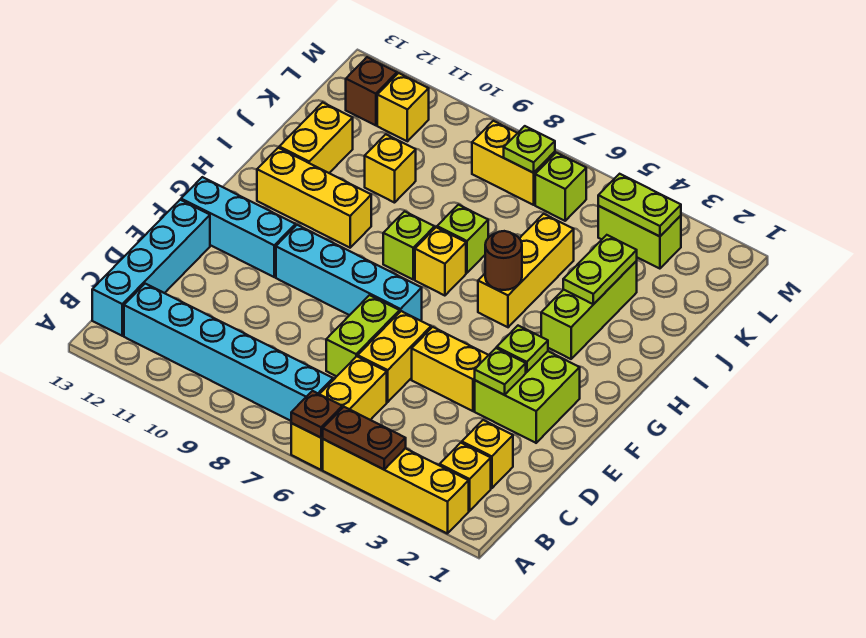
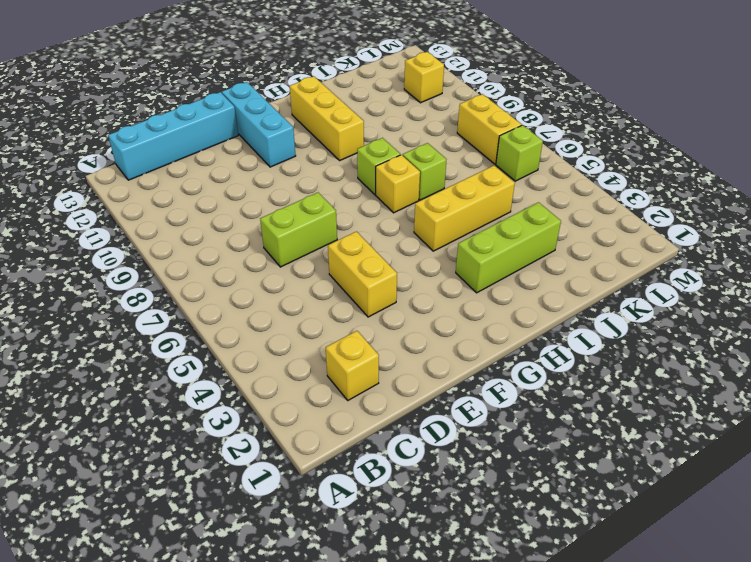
none -> yellow brick A2:A5 level 1
none -> yellow brick A6:C6 level 1
none -> yellow brick B2 level 1
none -> cyan brick B7:B12 level 1

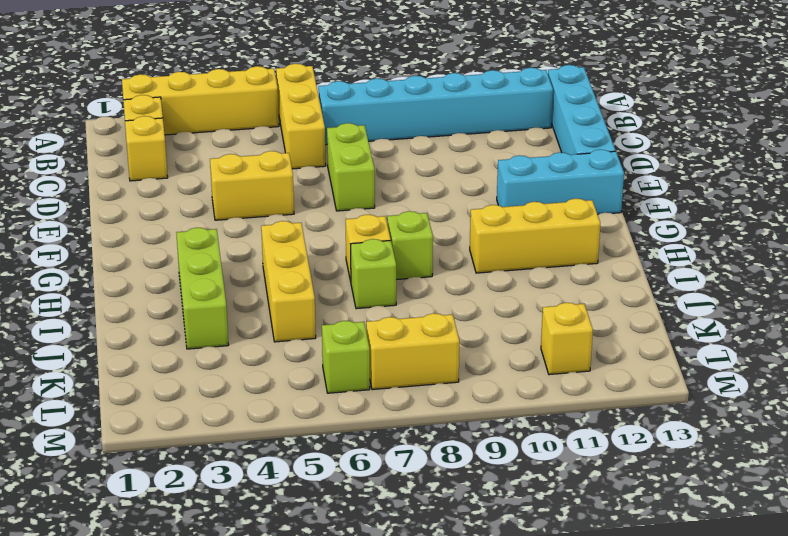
none -> yellow brick D6:E6 level 1
none -> lime brick E2:F3 level 1
none -> cyan brick F7:F10 level 1
none -> yellow brick I12:J12 level 1

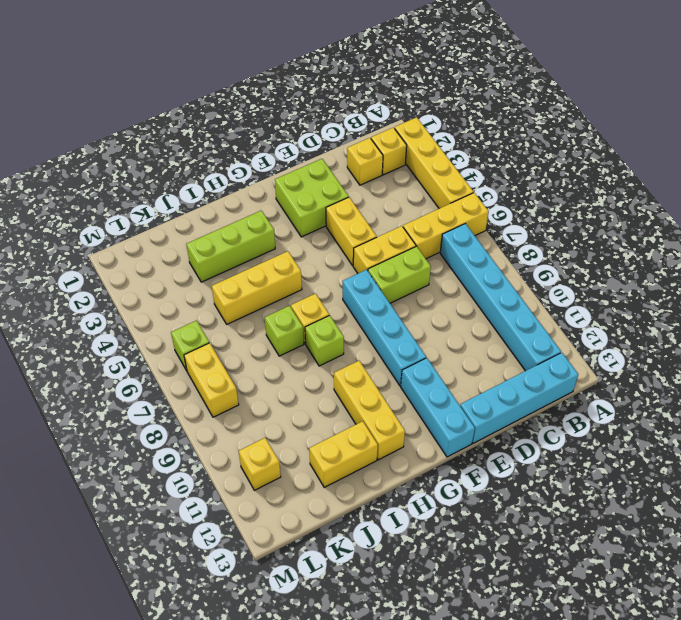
none -> yellow brick J10 level 1
none -> lime brick L3:L4 level 1
none -> brown brick L12 level 1
none -> brown plate A4:A5 level 2

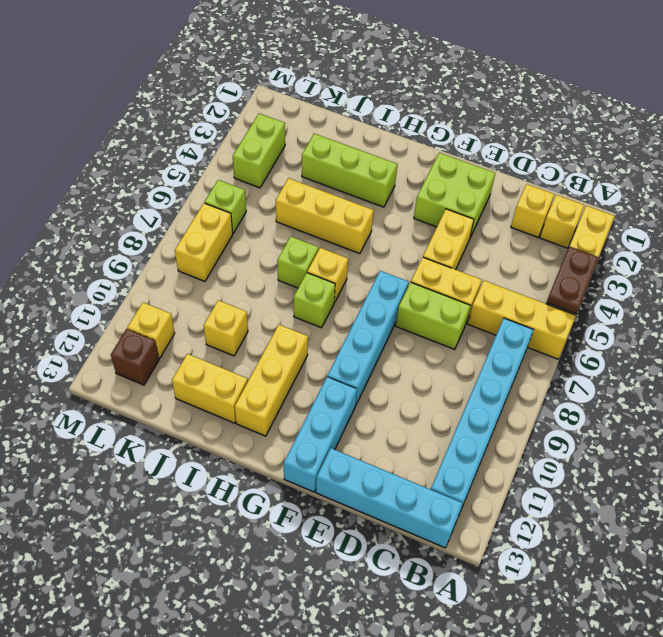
none -> brown plate A6 level 2
none -> lime plate E3 level 2
none -> lime plate F3 level 2
none -> brown round brick H5 level 2

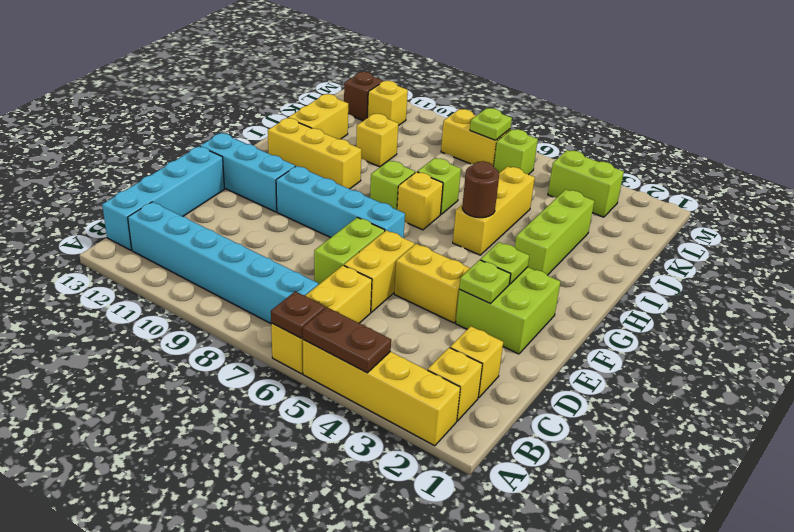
none -> lime plate I3:J3 level 2
none -> lime plate L3:L4 level 2

